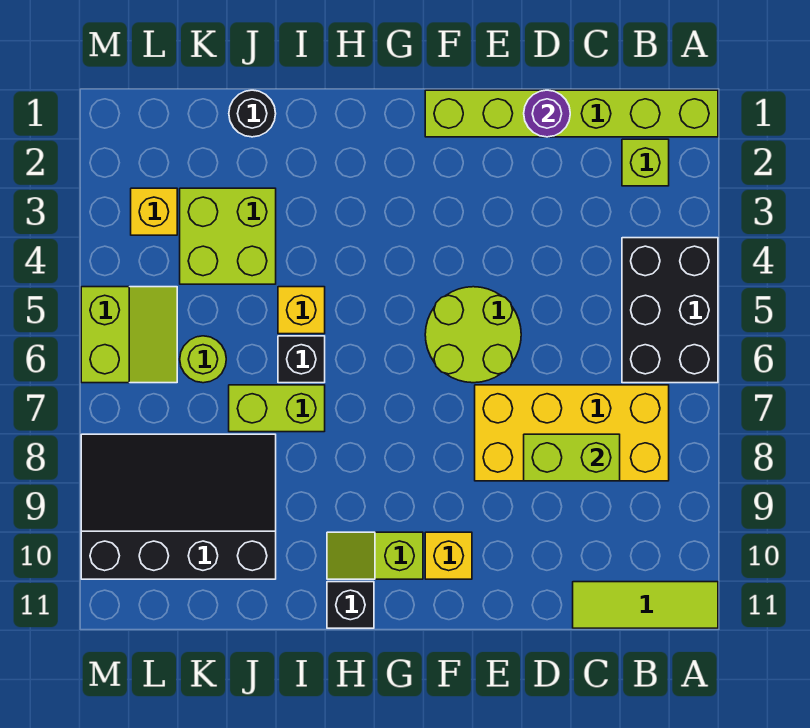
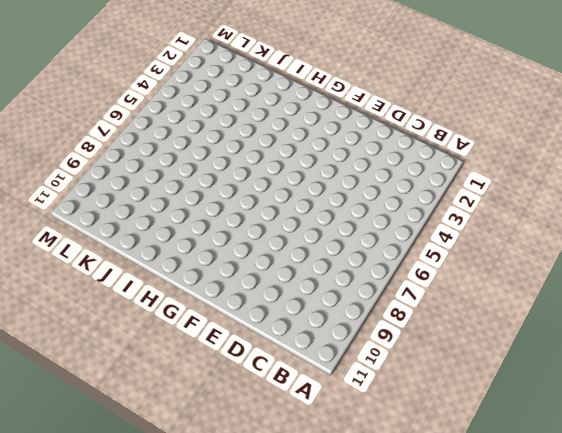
none -> lime brick A1:F1 level 1
none -> black brick A4:B6 level 1
none -> lime tile A11:C11 level 1

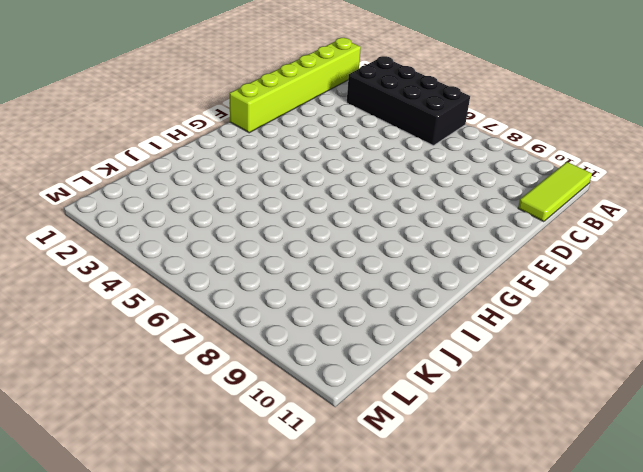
black brick A3:B6 level 1 -> black brick A4:B6 level 1
none -> lime brick B2 level 1
none -> yellow brick B7:E8 level 1
none -> lime round brick E5:F6 level 1

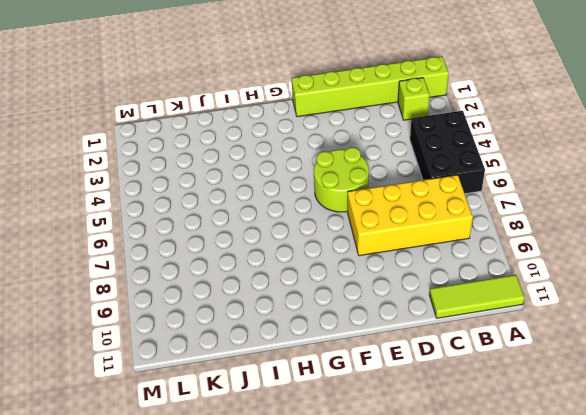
none -> yellow brick F10 level 1
none -> lime slope G10:H10 level 1 top G
none -> black brick H11 level 1

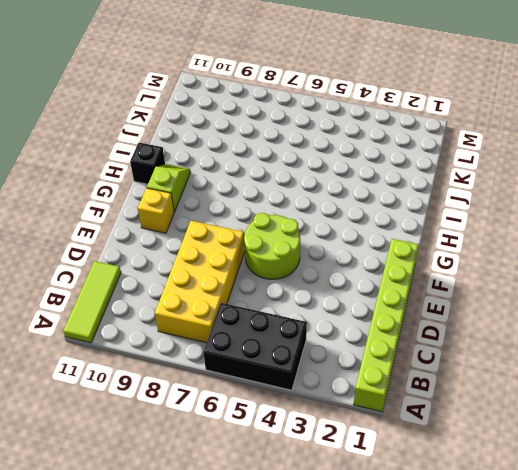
none -> lime brick B2 level 1
none -> yellow brick I5 level 1
none -> black brick I6 level 1

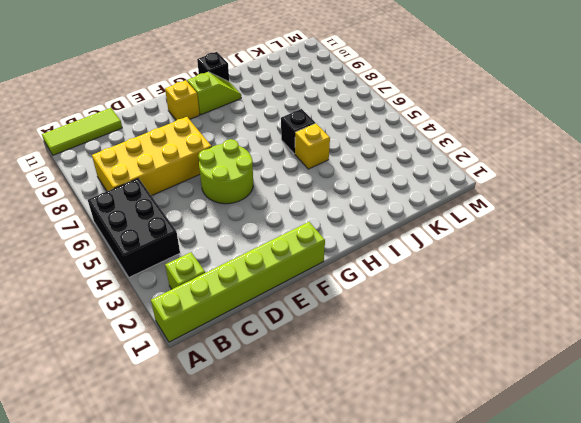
none -> lime brick I7:J7 level 1
none -> black round brick J1 level 1
none -> lime brick J3:K4 level 1

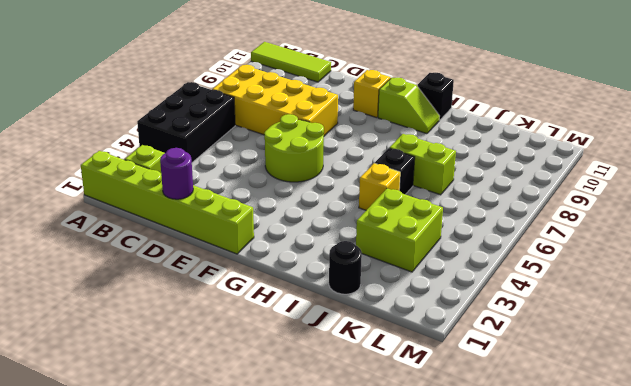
none -> black slope J8:M10 level 1 top 10
none -> lime round brick K6 level 1
none -> yellow brick L3 level 1

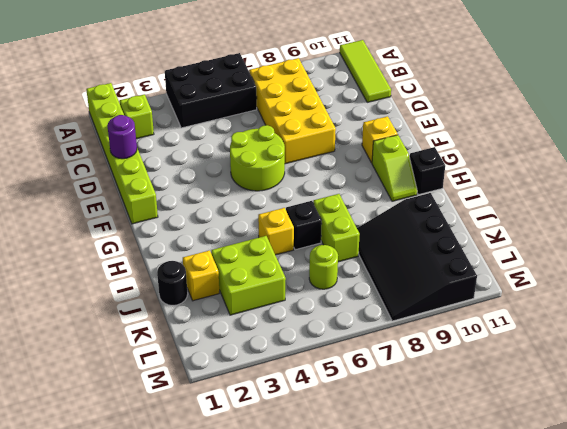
yellow brick J2 level 1 -> yellow brick L3 level 1
none -> lime slope L5:M6 level 1 top M
none -> lime brick C8:D8 level 2

